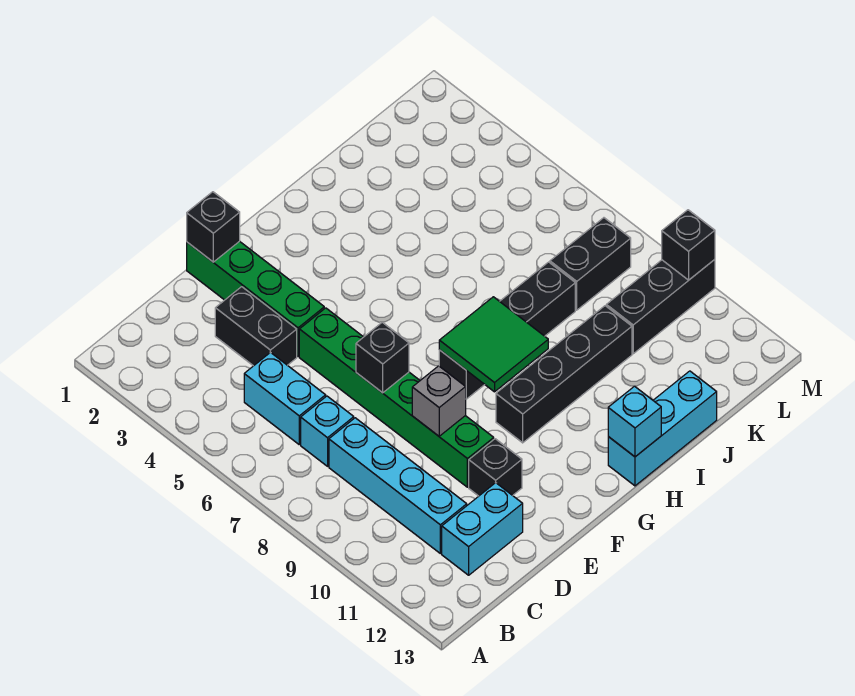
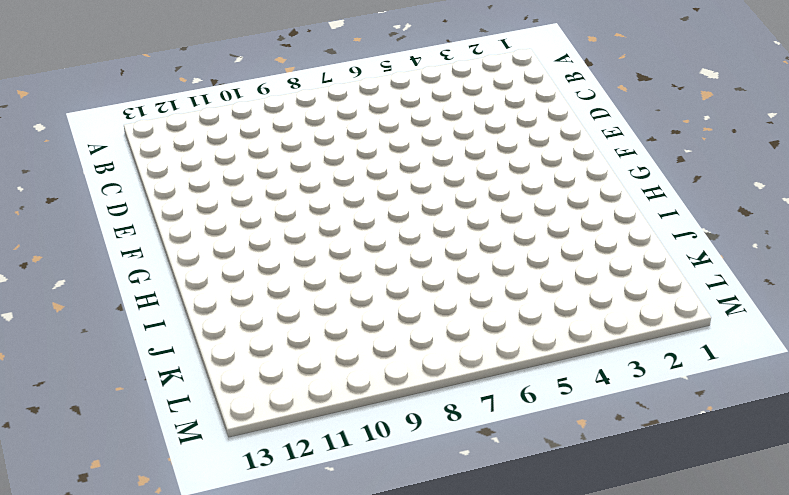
none -> cyan brick C5:C6 level 1
none -> cyan brick C7 level 1
none -> cyan brick C8:C11 level 1

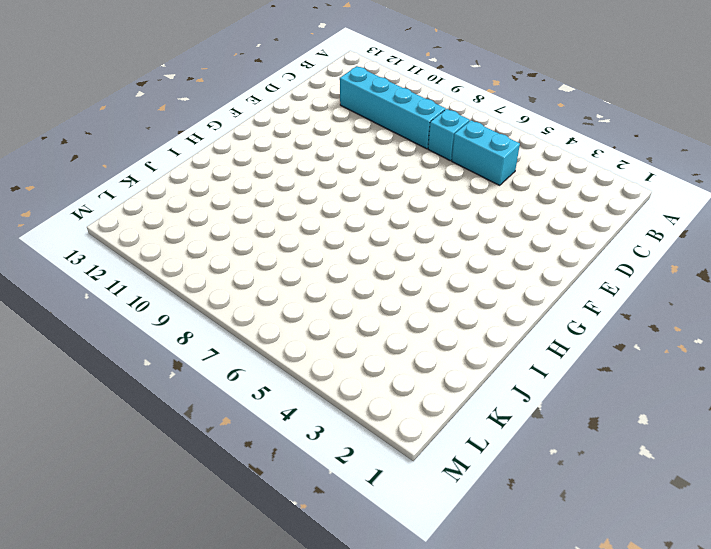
none -> cyan brick C12:D12 level 1
none -> black brick D3:D4 level 1
none -> green brick E1:E4 level 1

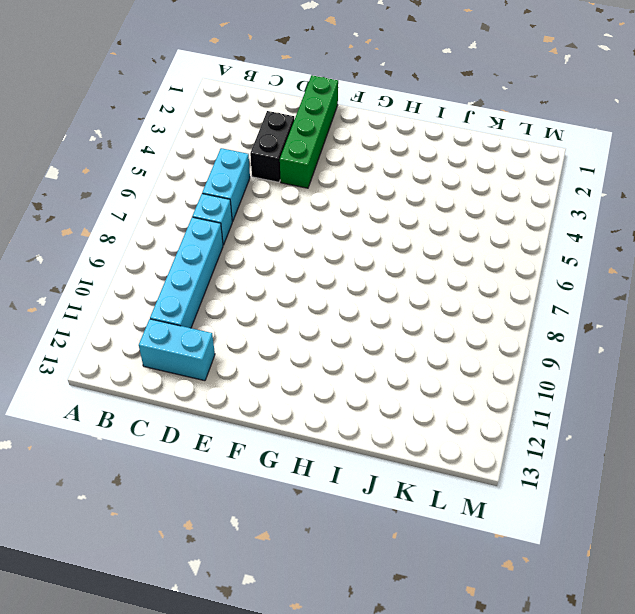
none -> green brick E5:E10 level 1
none -> black brick E11 level 1
none -> black brick G8:J8 level 1

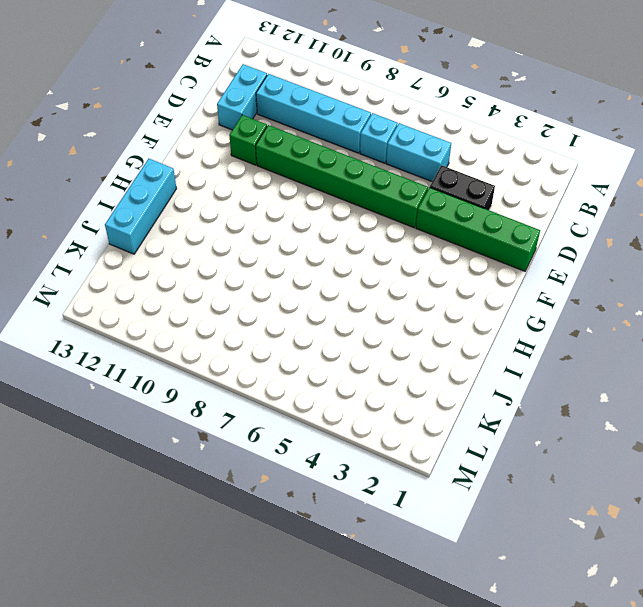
green brick E11 level 1 -> black brick E11 level 1
none -> black brick G8:J8 level 1
none -> black brick G10:J10 level 1
none -> black brick K8:L8 level 1

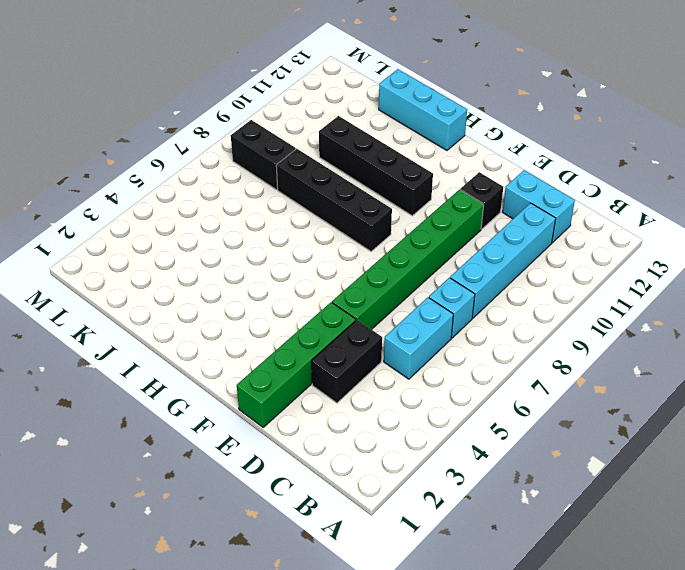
none -> black brick K10:M10 level 1
none -> black brick E1 level 2
none -> black brick E7 level 2

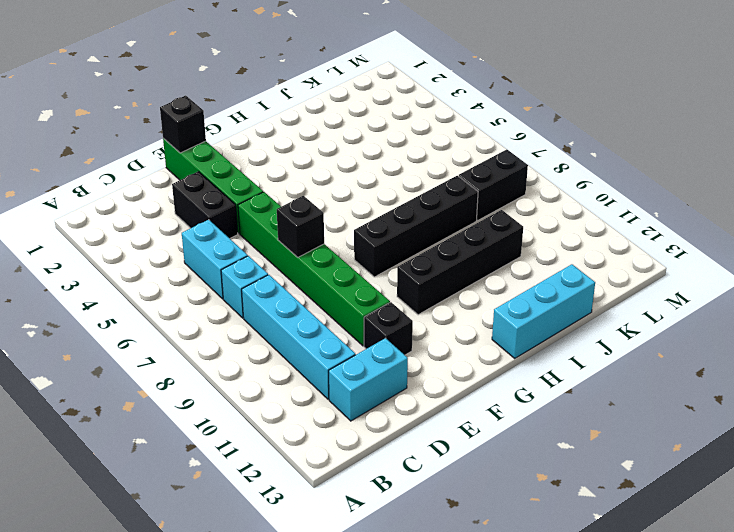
none -> black brick K10:M10 level 1
none -> grey brick E9 level 2
none -> green tile G8:H9 level 2

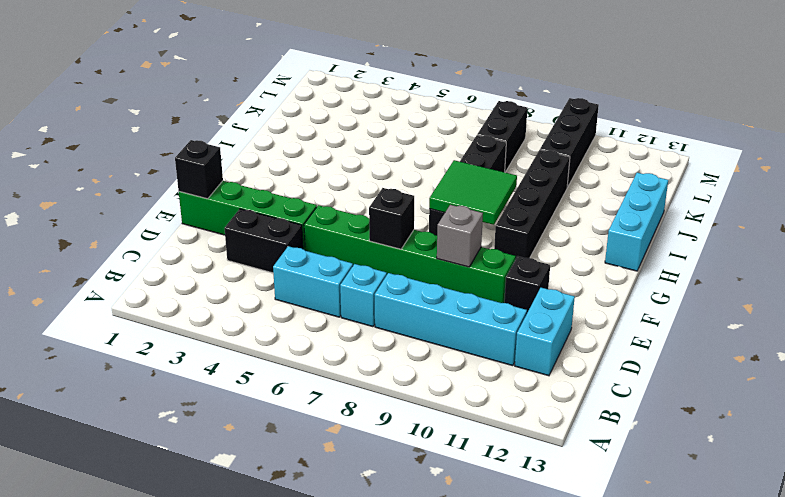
none -> cyan brick H13 level 2
none -> black brick M10 level 2

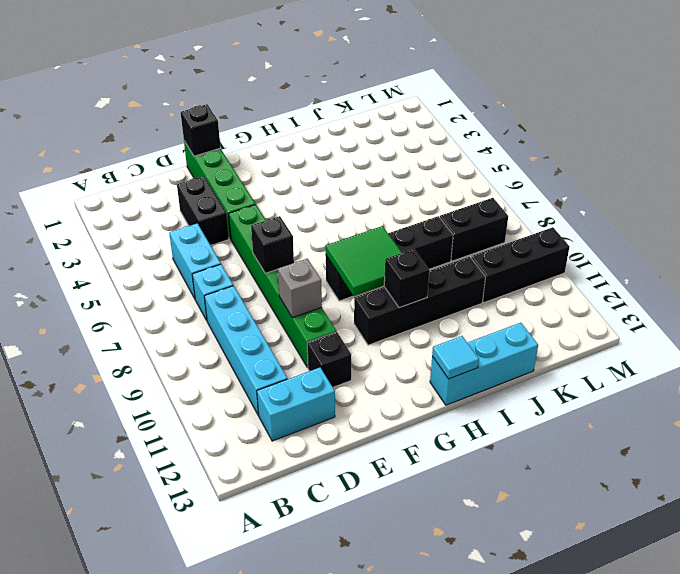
black brick H10 level 2 -> black brick M10 level 2
cyan tile H13 level 2 -> cyan brick H13 level 2

